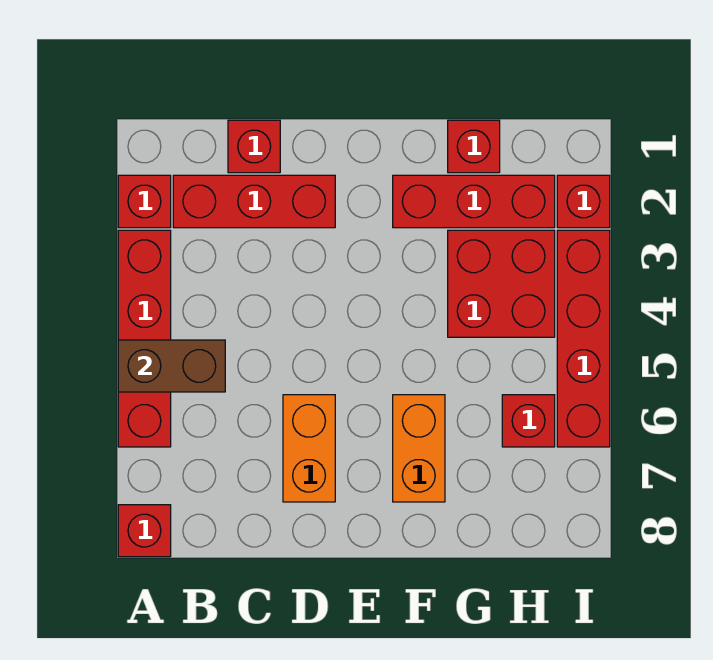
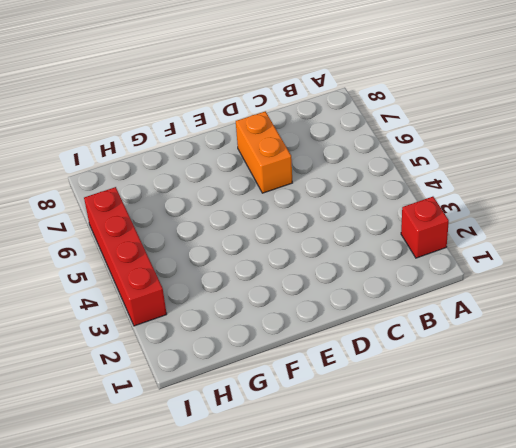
none -> red brick A3:A6 level 1
none -> red brick A8 level 1
none -> red brick B2:D2 level 1

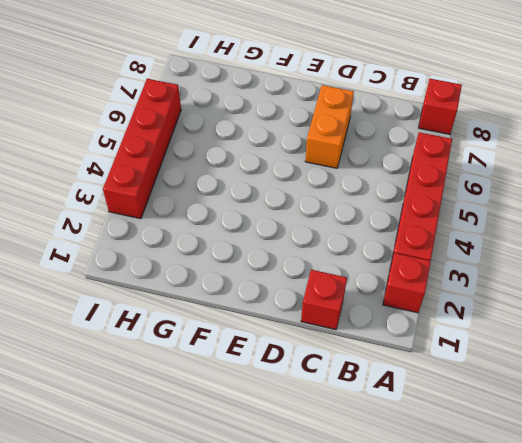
none -> red brick B2:D2 level 1
none -> red brick F2:H2 level 1
none -> orange brick F6:F7 level 1

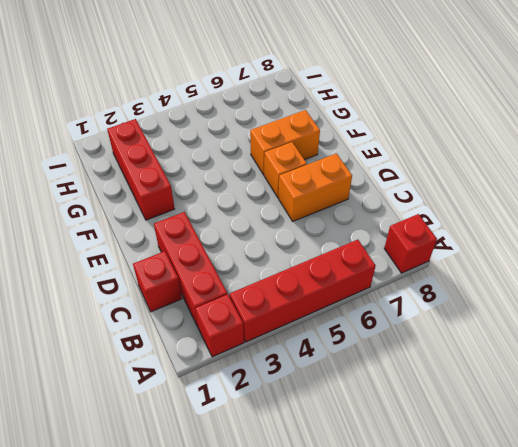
orange brick E6 level 1 -> none
none -> red brick G1 level 1
none -> red brick G3:H4 level 1
none -> red brick H6 level 1

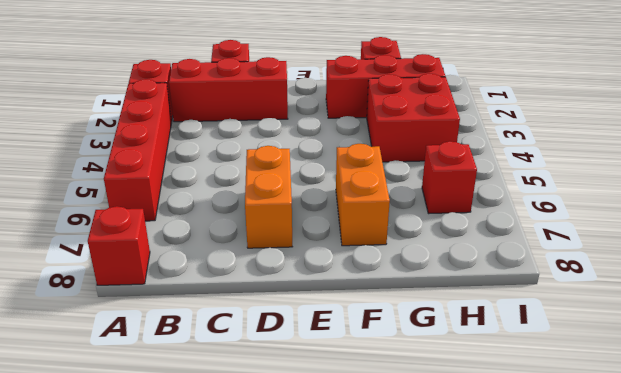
none -> red brick I2 level 1
none -> red brick I3:I6 level 1
none -> brown brick A5:B5 level 2

